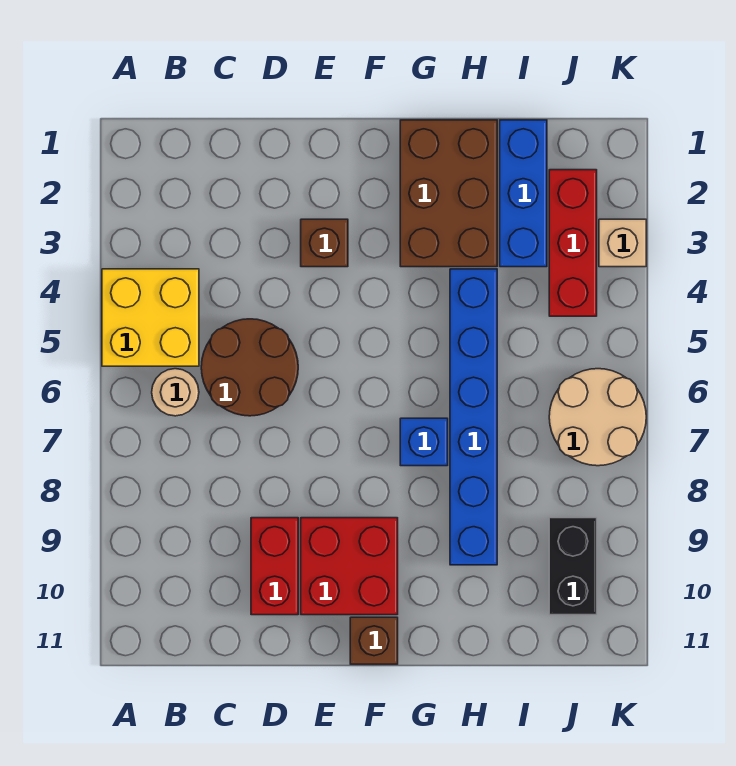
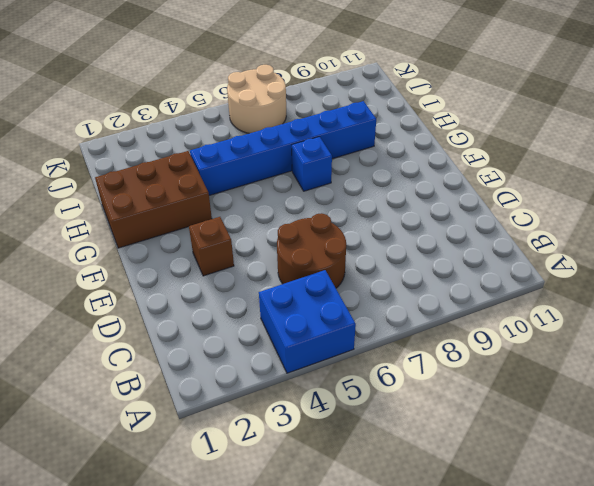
blue brick A4:B5 level 1 -> yellow brick A4:B5 level 1
none -> tan round brick B6 level 1
none -> red brick D9:D10 level 1
none -> red brick E9:F10 level 1

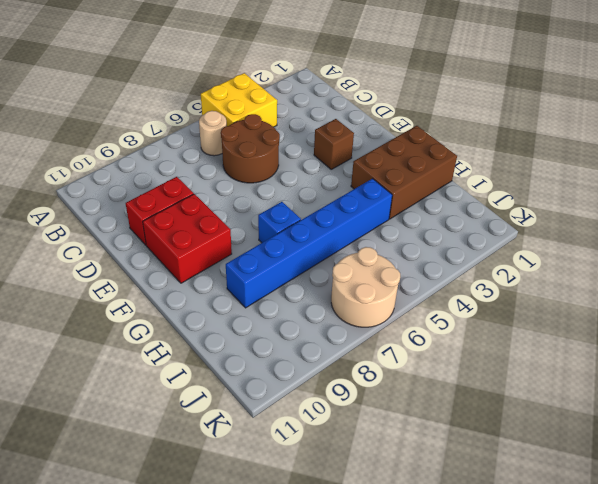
none -> brown brick F11 level 1
none -> blue brick I1:I3 level 1
none -> red brick J2:J4 level 1

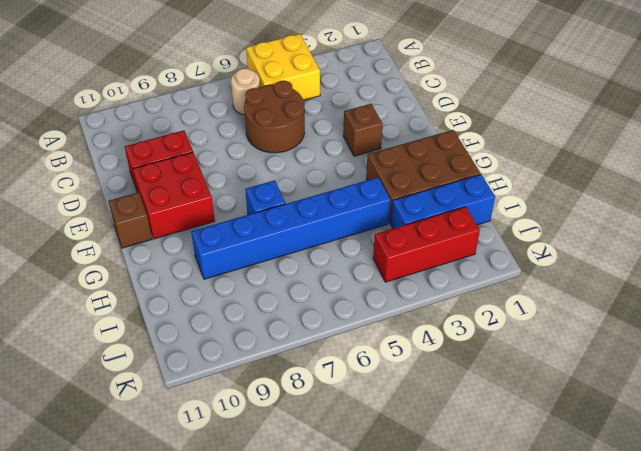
none -> tan round brick J6:K7 level 1
none -> black brick J9:J10 level 1
none -> tan brick K3 level 1

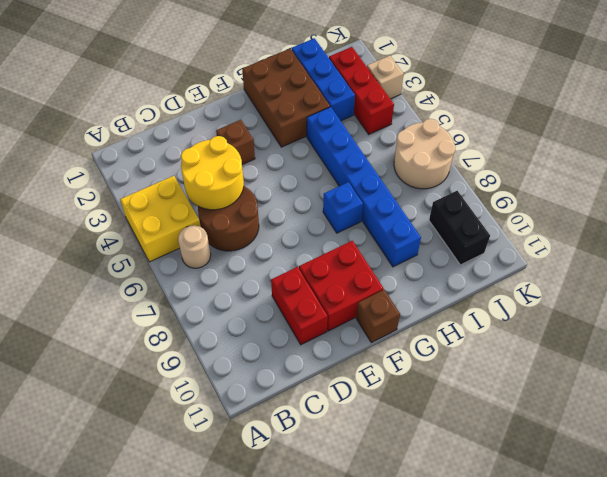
yellow round brick C4:D5 level 2 -> none

